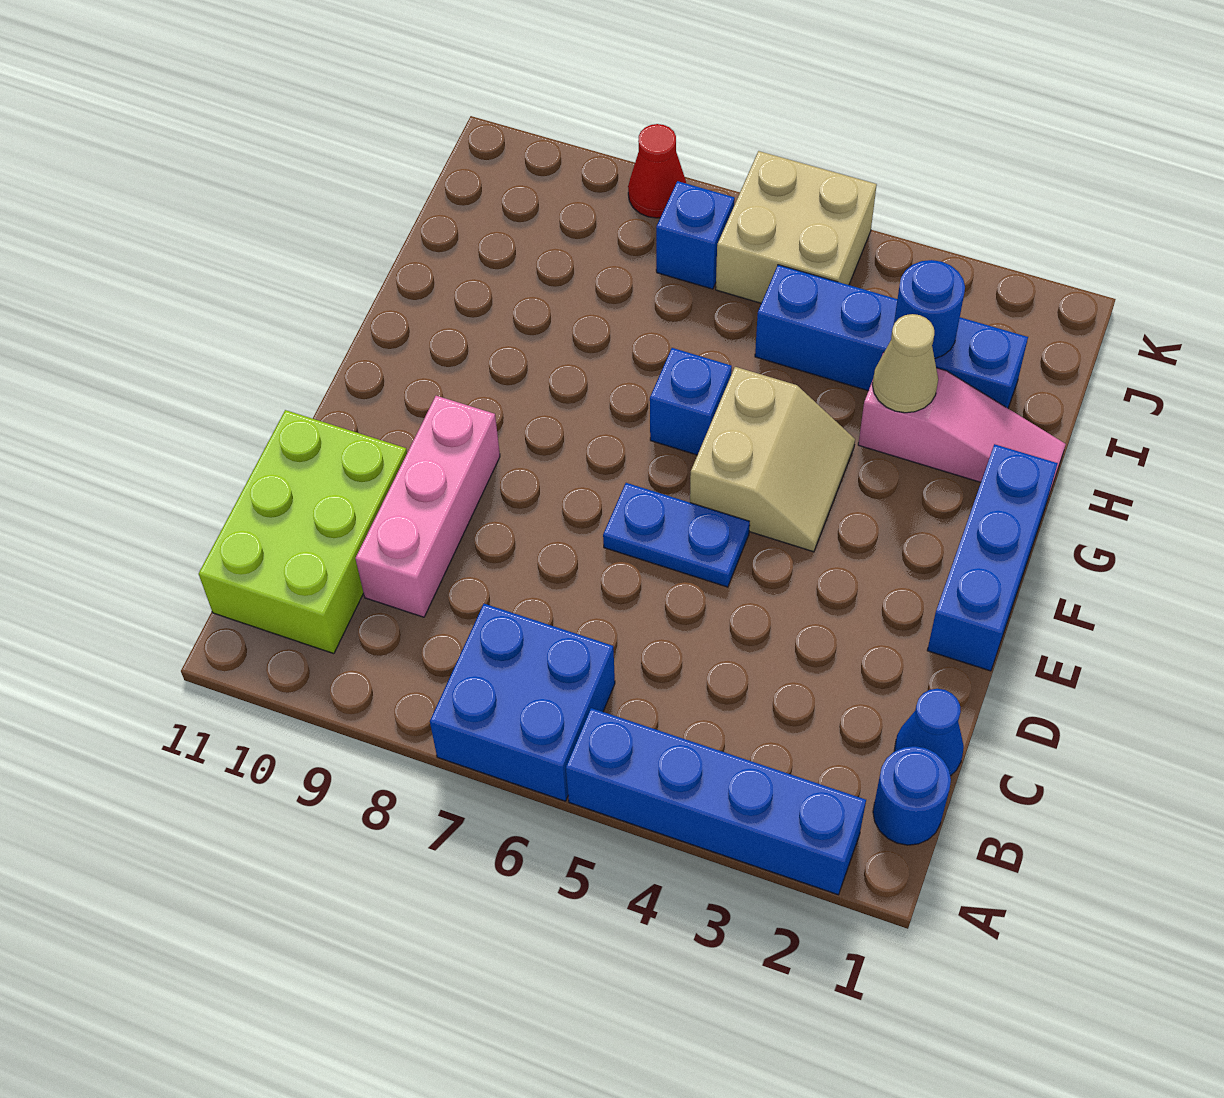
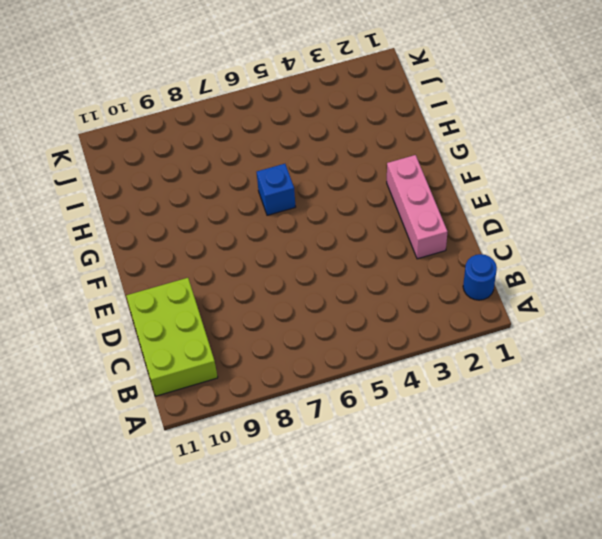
pink brick D2:F2 level 1 -> pink brick C9:E9 level 1
none -> blue brick A2:A5 level 1
none -> blue brick A6:B7 level 1
none -> blue cone C1 level 1

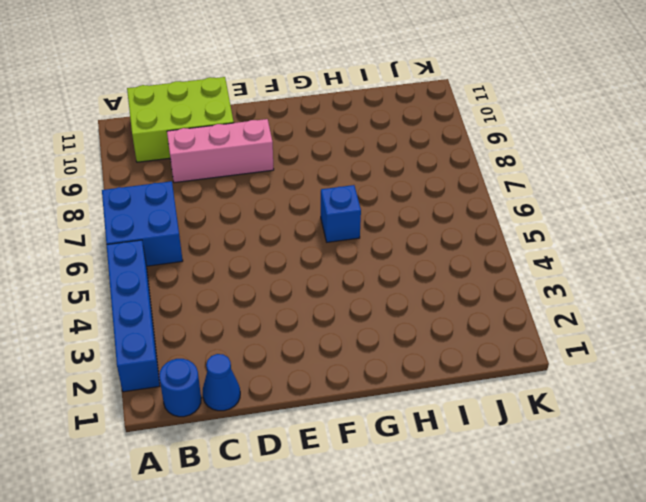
none -> blue brick E1:G1 level 1
none -> blue plate E5:E6 level 1
none -> tan slope F4:G5 level 1 top 5

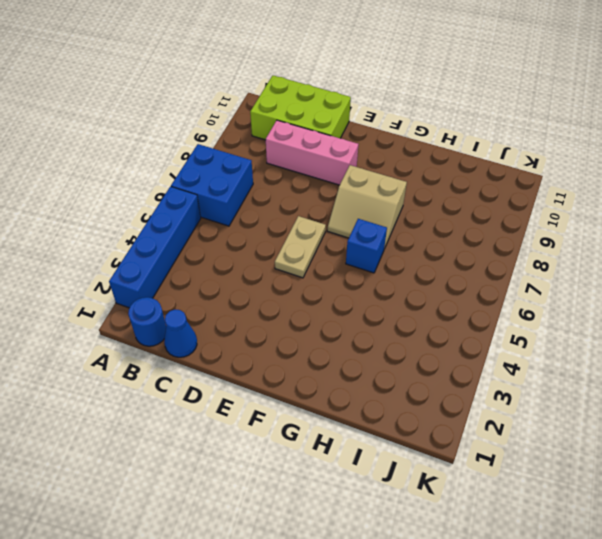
tan plate E5:E6 level 1 -> blue plate E5:E6 level 1
tan slope F7:G8 level 1 top 8 -> tan slope F4:G5 level 1 top 5
none -> blue brick E1:G1 level 1
none -> pink slope H1:H3 level 1 top 3
none -> blue brick I2:I5 level 1

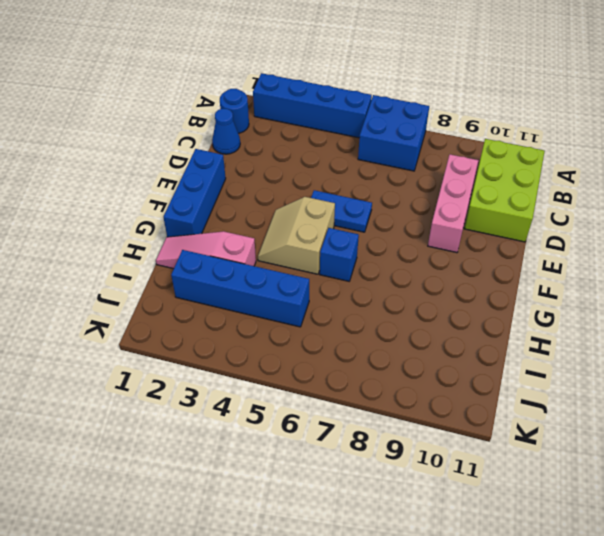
none -> tan brick J5:K6 level 1
none -> blue brick J7 level 1
none -> red cone K8 level 1

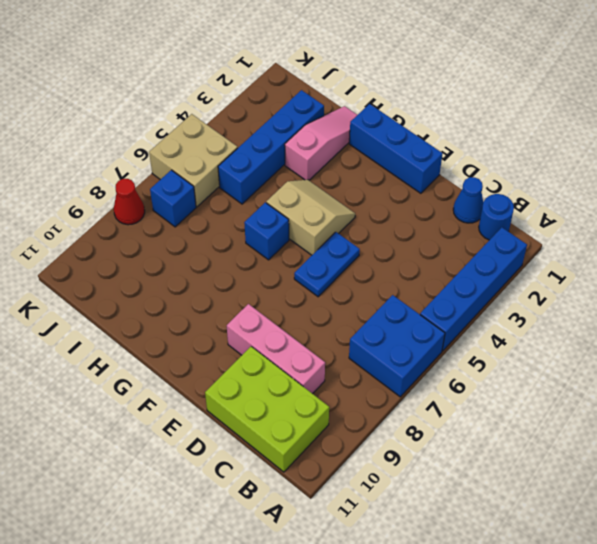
none -> tan cone H3 level 2
none -> blue round brick I3 level 2

